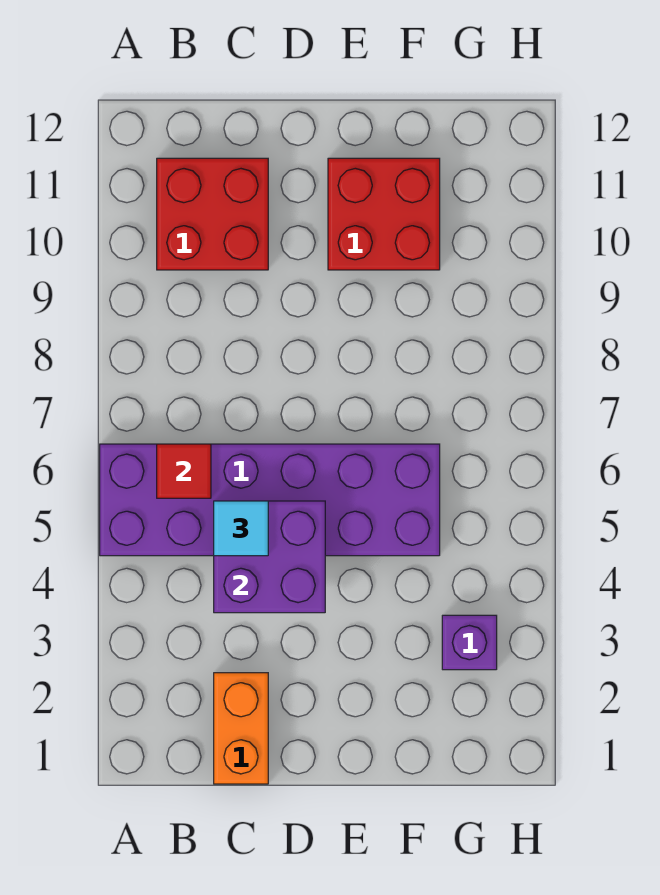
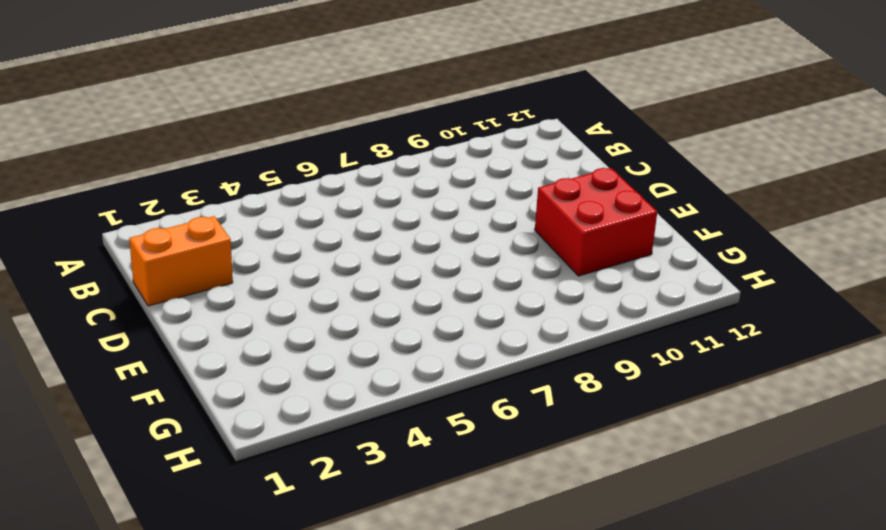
none -> purple brick A5:F6 level 1
none -> red brick B10:C11 level 1

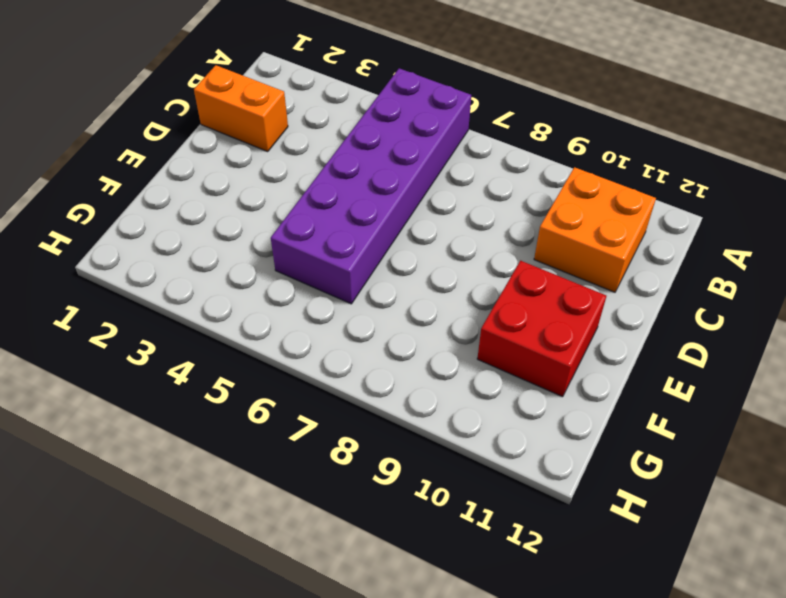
orange brick B10:C11 level 1 -> red brick B10:C11 level 1
none -> purple brick G3 level 1
none -> red tile B6 level 2

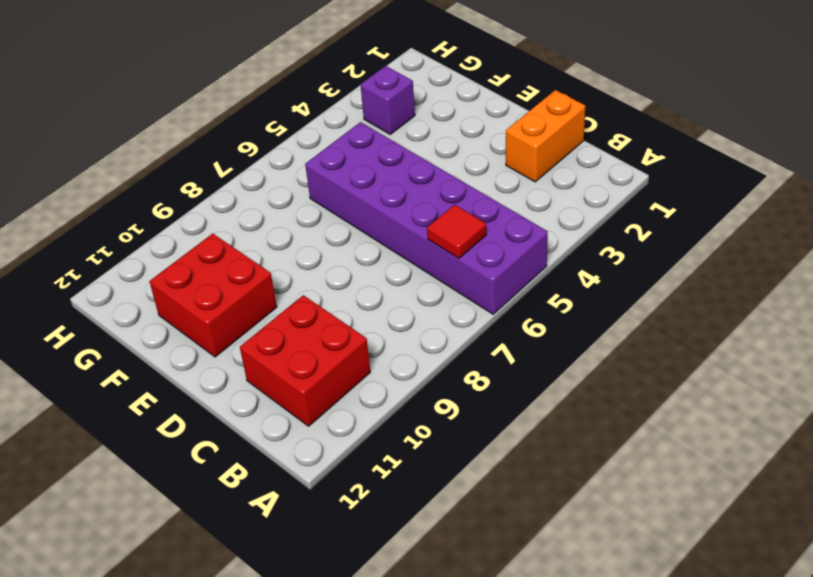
none -> purple brick C4:D5 level 2
none -> cyan tile C5 level 3

